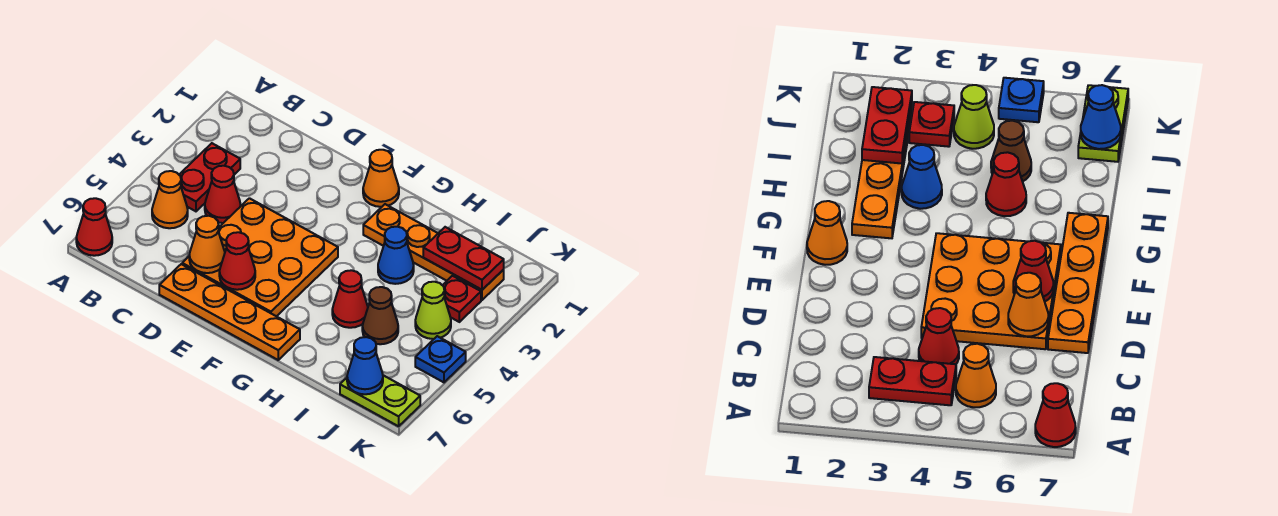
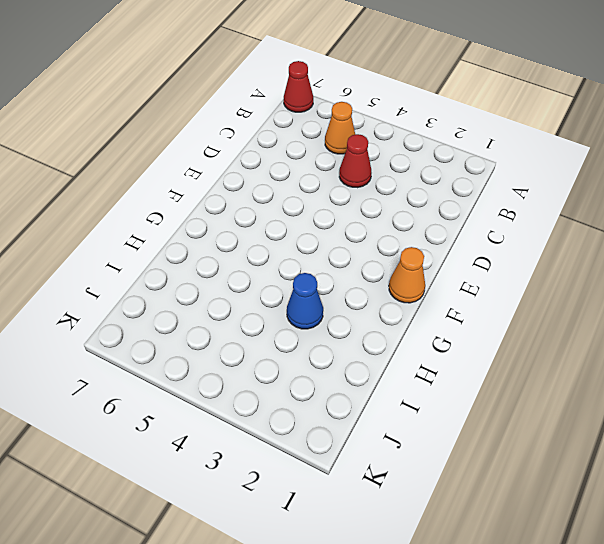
none -> red plate B3:B4 level 1
none -> orange plate D4:F6 level 1
none -> orange plate D7:G7 level 1

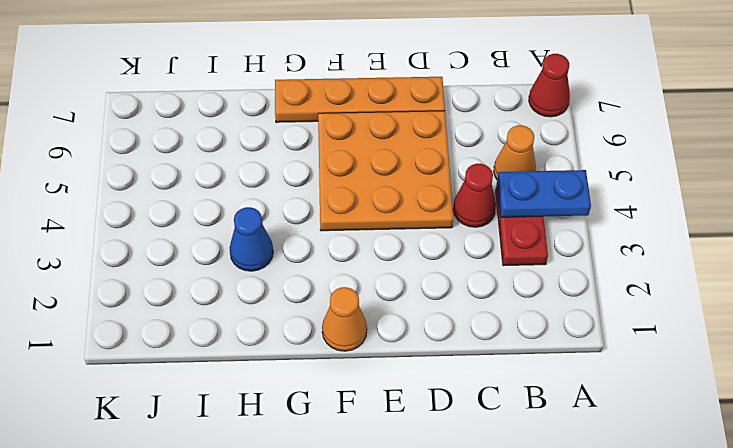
blue plate A4:B4 level 2 -> none
none -> orange plate G2:J2 level 1
none -> red cone H5 level 1
none -> brown cone I5 level 1

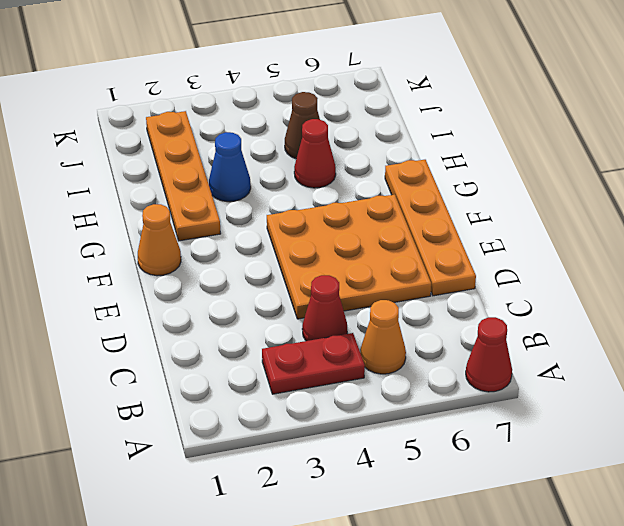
none -> red plate J3 level 1
none -> lime cone J4 level 1
none -> lime plate J7:K7 level 1

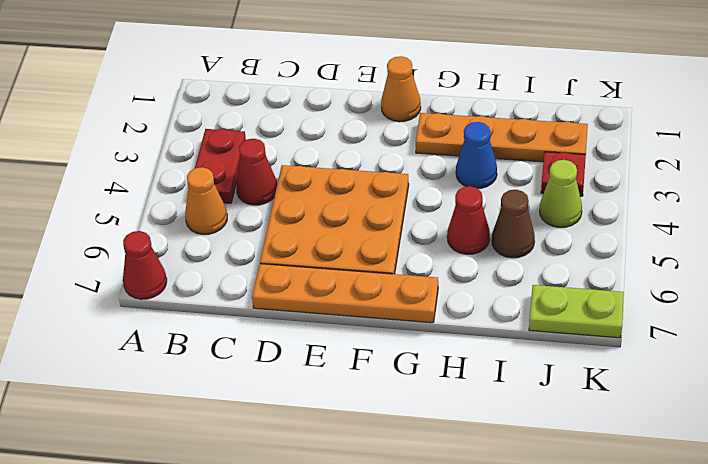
none -> blue plate K5 level 1
none -> orange cone D6 level 2
none -> red cone E6 level 2

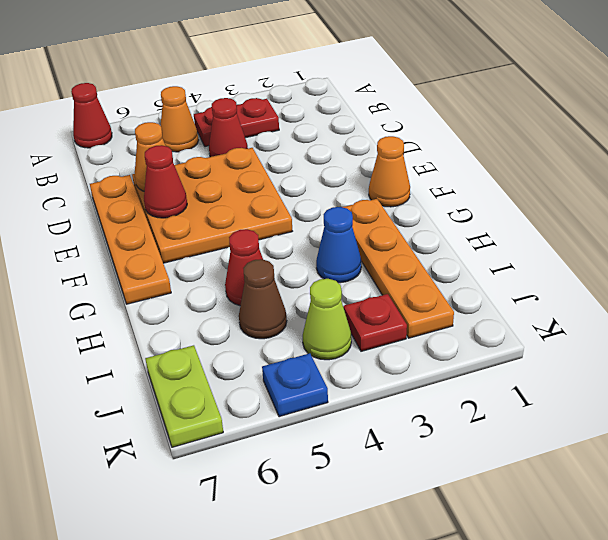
none -> red plate I2:J2 level 2
none -> blue cone J7 level 2

